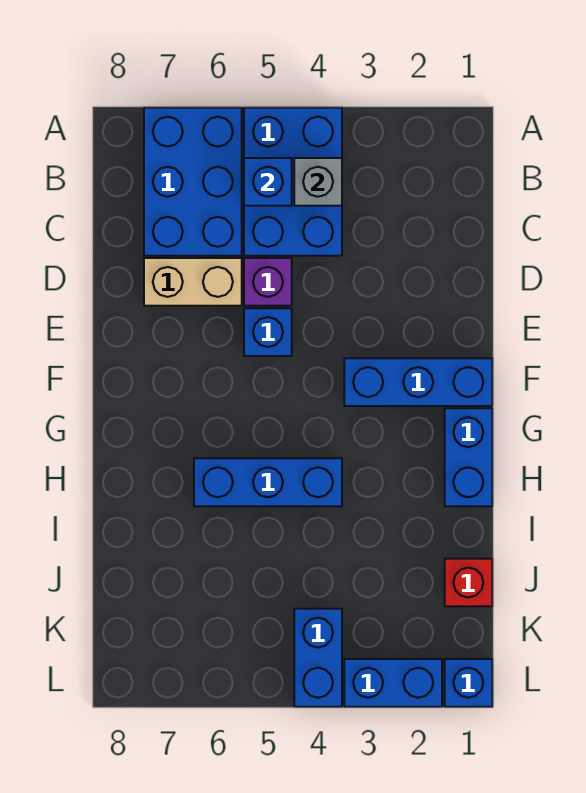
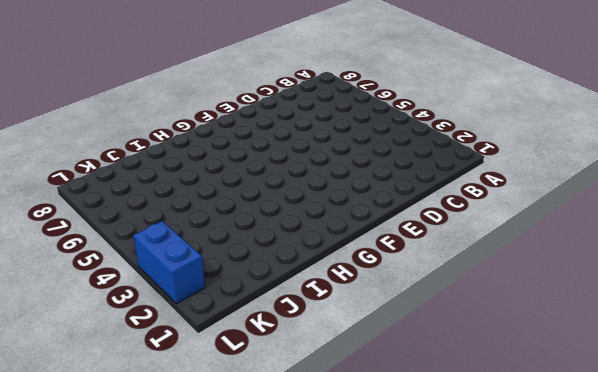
none -> blue brick A4:C5 level 1
none -> blue brick A6:C7 level 1
none -> purple brick D5 level 1

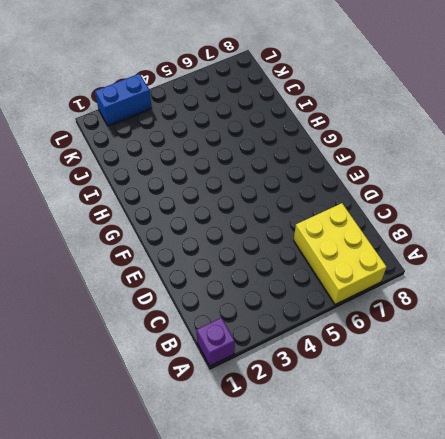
purple brick A1 level 1 -> purple brick D5 level 1
yellow brick A6:C7 level 1 -> blue brick A6:C7 level 1
none -> blue brick A4:C5 level 1
none -> tan brick D6:D7 level 1
none -> blue brick E5 level 1

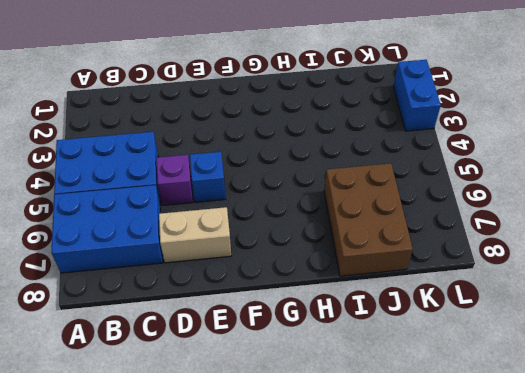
tan brick D7:E7 level 1 -> tan brick D6:D7 level 1
brown brick I6:J8 level 1 -> none
none -> blue brick F1:F3 level 1
none -> blue brick G1:H1 level 1
none -> blue brick H4:H6 level 1

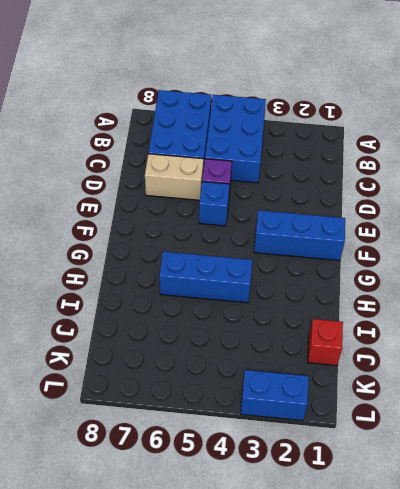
none -> blue brick G1:H1 level 1
none -> blue brick K4:L4 level 1
none -> blue brick L1 level 1

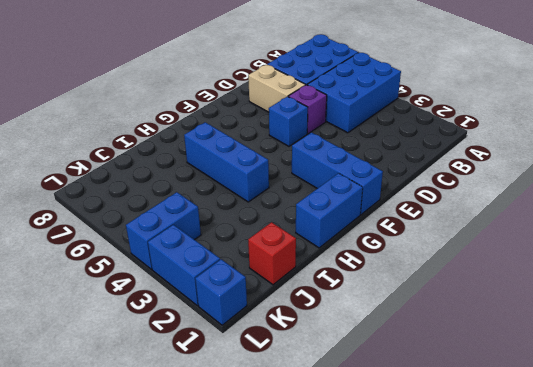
none -> grey brick B4 level 2
none -> blue brick B5 level 2

